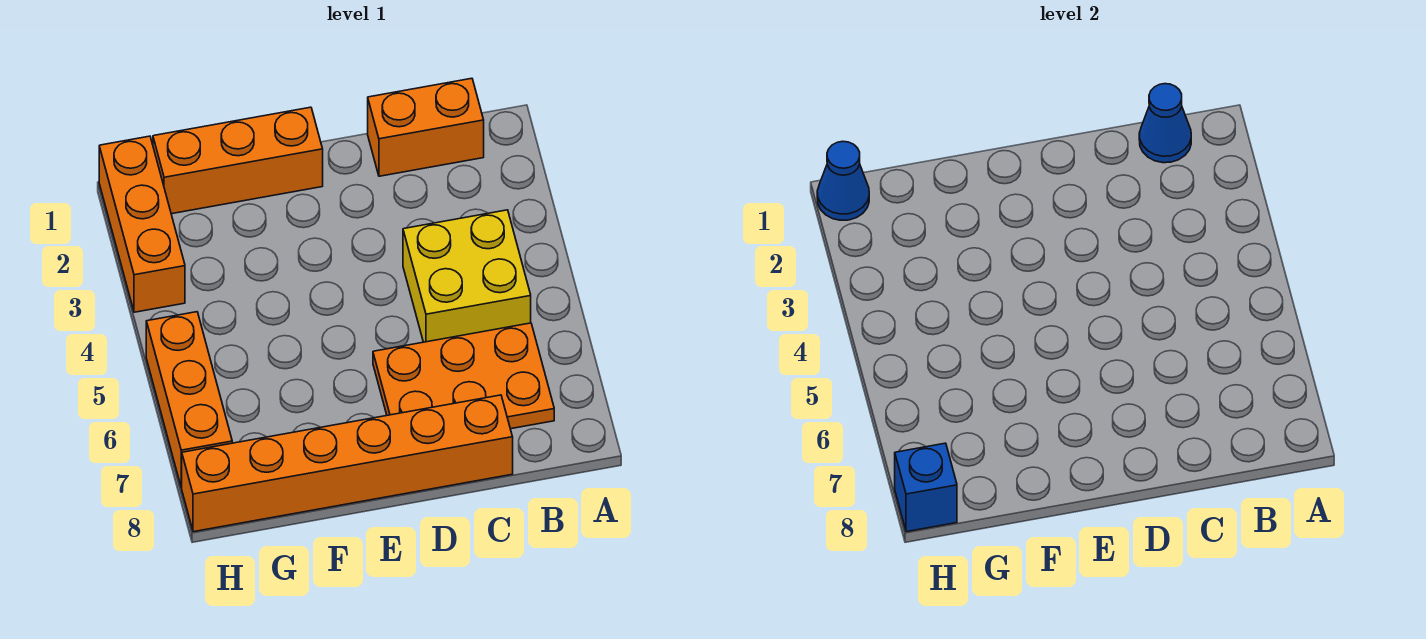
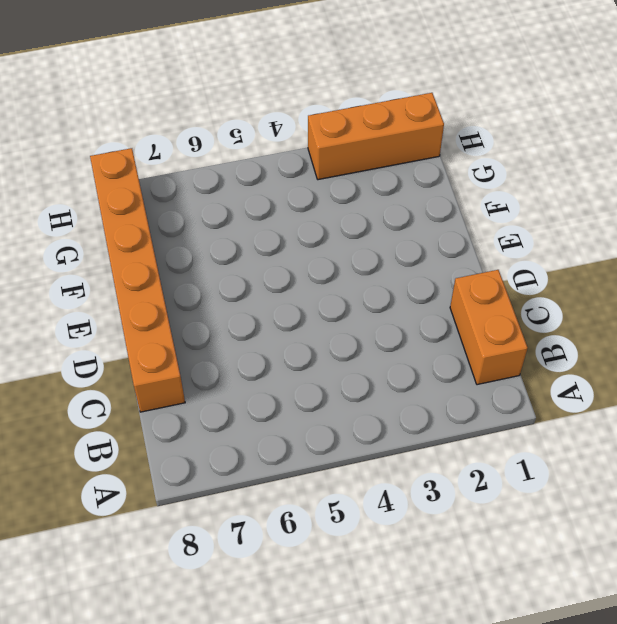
none -> yellow brick B4:C5 level 1
none -> orange plate B6:D7 level 1

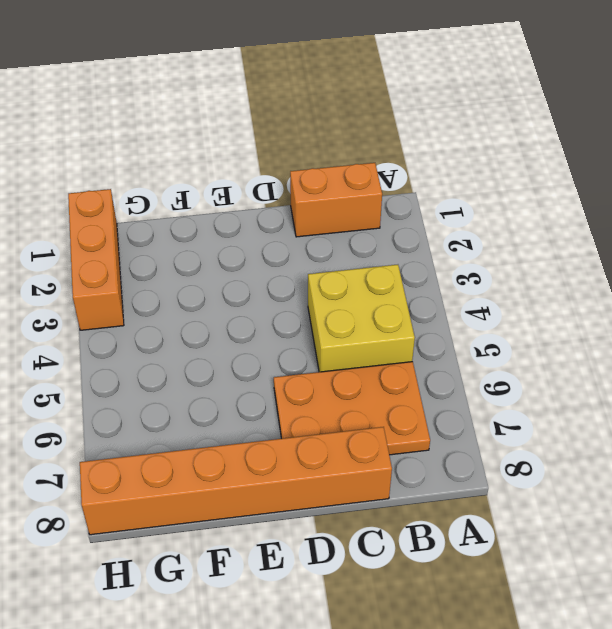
none -> orange brick E1:G1 level 1
none -> orange brick H5:H7 level 1

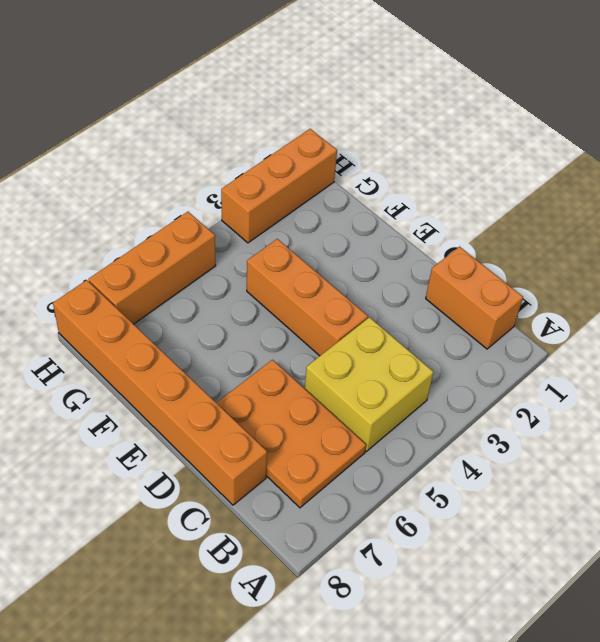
orange brick D4:F4 level 1 -> orange brick E1:G1 level 1
none -> blue cone B1 level 2
none -> blue cone H1 level 2

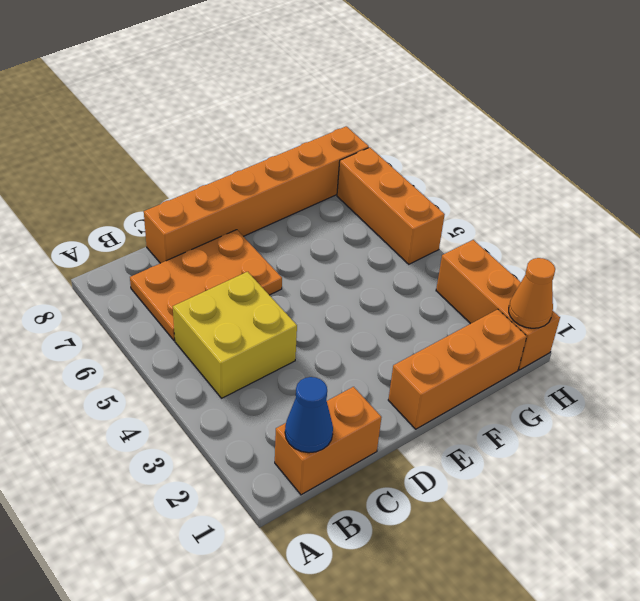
orange cone H1 level 2 -> blue cone H1 level 2
none -> blue brick H8 level 2

